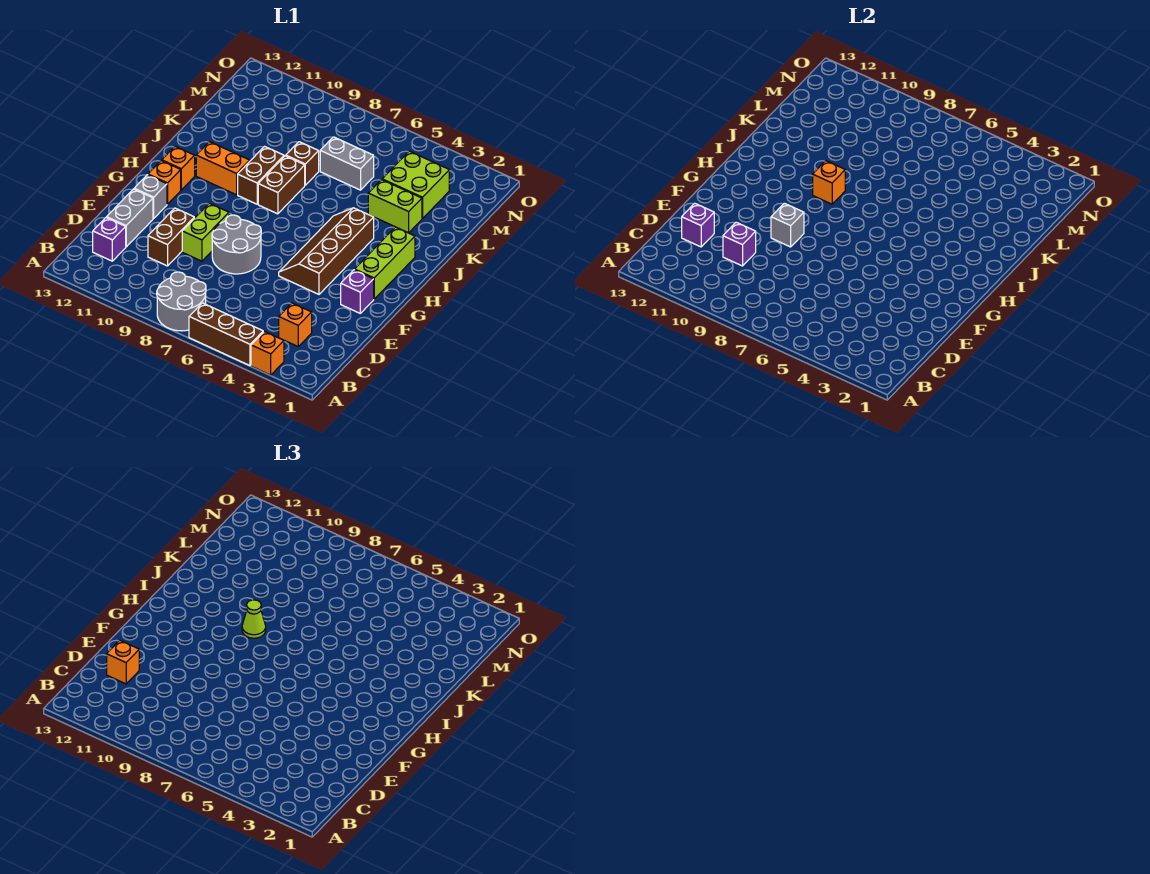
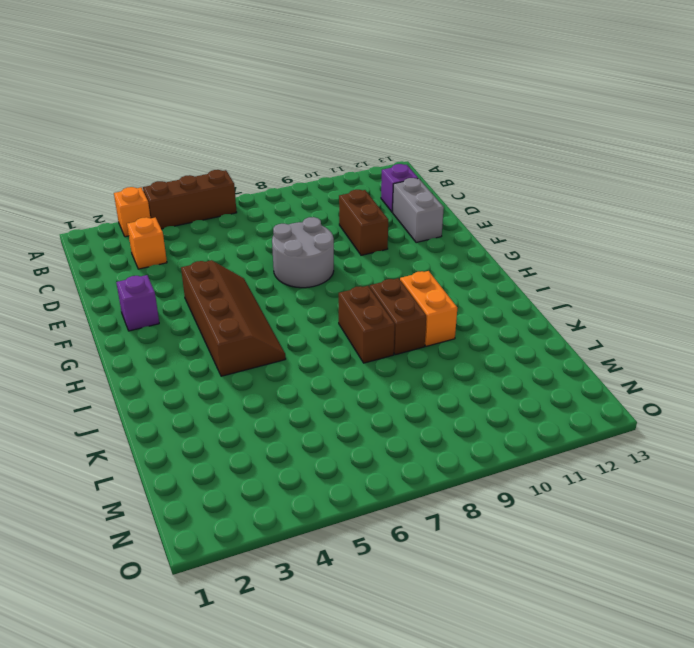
orange brick I10:J10 level 1 -> orange brick I10:I11 level 1
none -> grey round brick A7:B8 level 1
none -> lime brick E9:F9 level 1
none -> grey brick F12 level 1

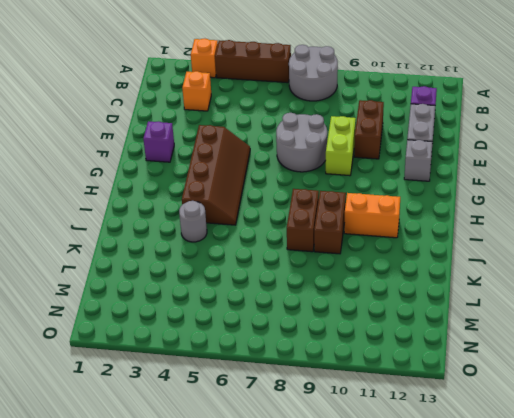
grey round brick J4 level 1 -> none
none -> lime brick G2:I2 level 1
none -> orange brick G12 level 1
none -> orange brick H12 level 1

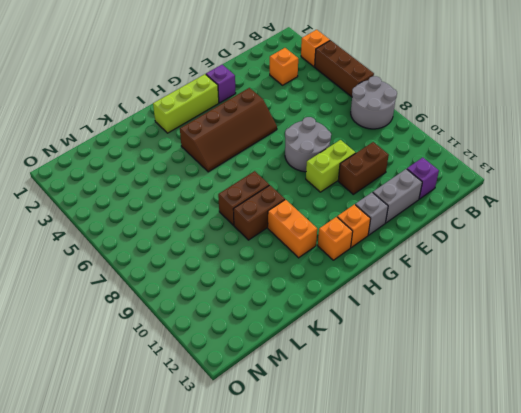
none -> lime brick K3:K4 level 1
none -> brown brick K8 level 1
none -> lime brick L3:M4 level 1

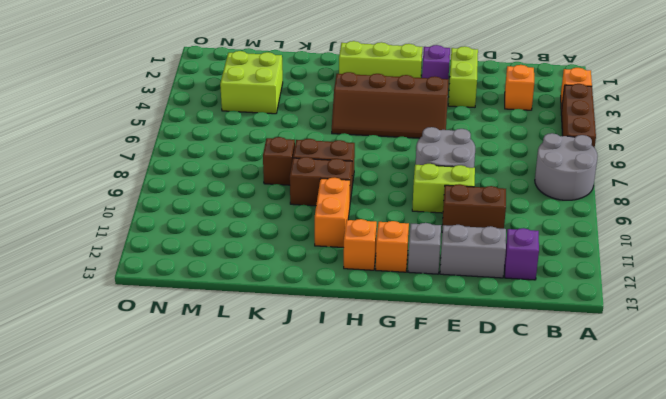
lime brick E2:E3 level 1 -> lime brick K3:K4 level 1
none -> grey brick L6:L7 level 1
none -> purple brick D10 level 2
none -> purple brick D12 level 2

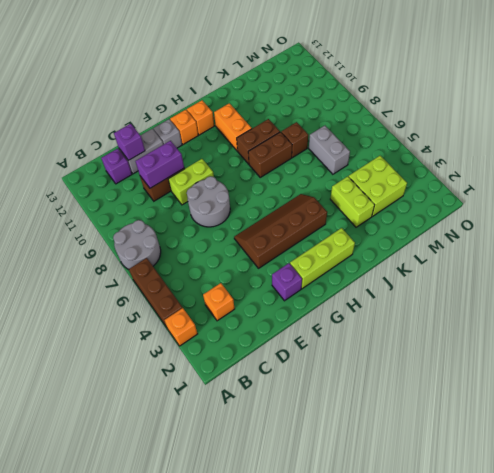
purple brick D10:E10 level 2 -> purple brick D10 level 2
none -> grey brick F9 level 2
none -> orange brick I9 level 2
none -> orange brick D12 level 3

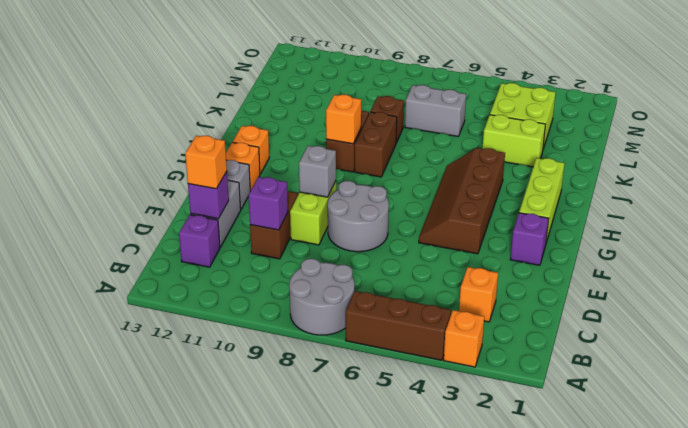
none -> orange brick I10:I11 level 1
none -> lime cone I9 level 3

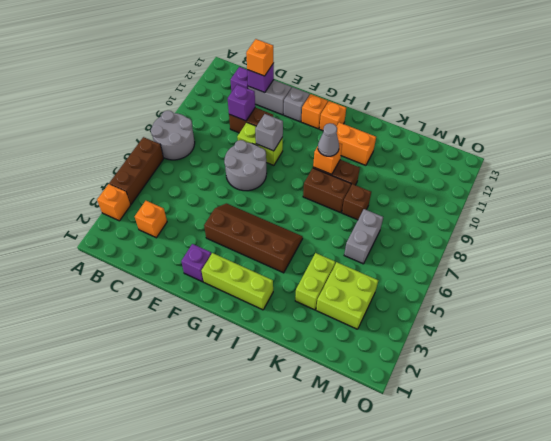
grey cone I9 level 3 -> lime cone I9 level 3
orange brick I11:J11 level 1 -> orange brick I10:I11 level 1

